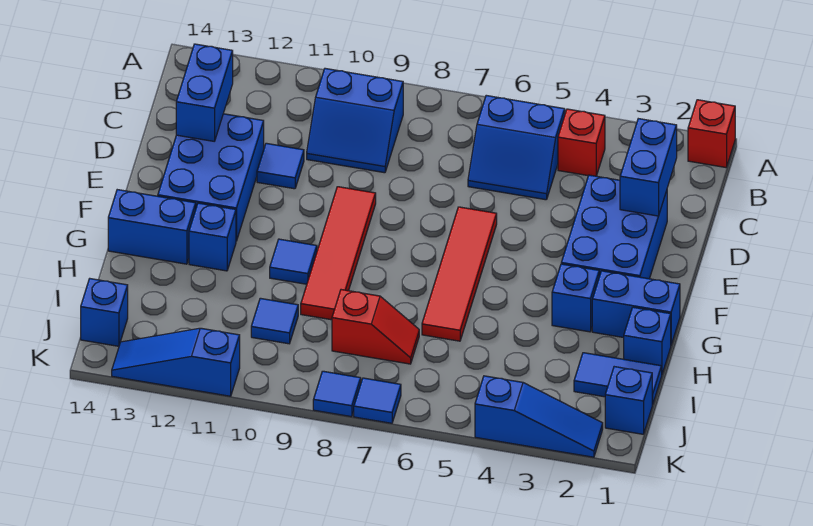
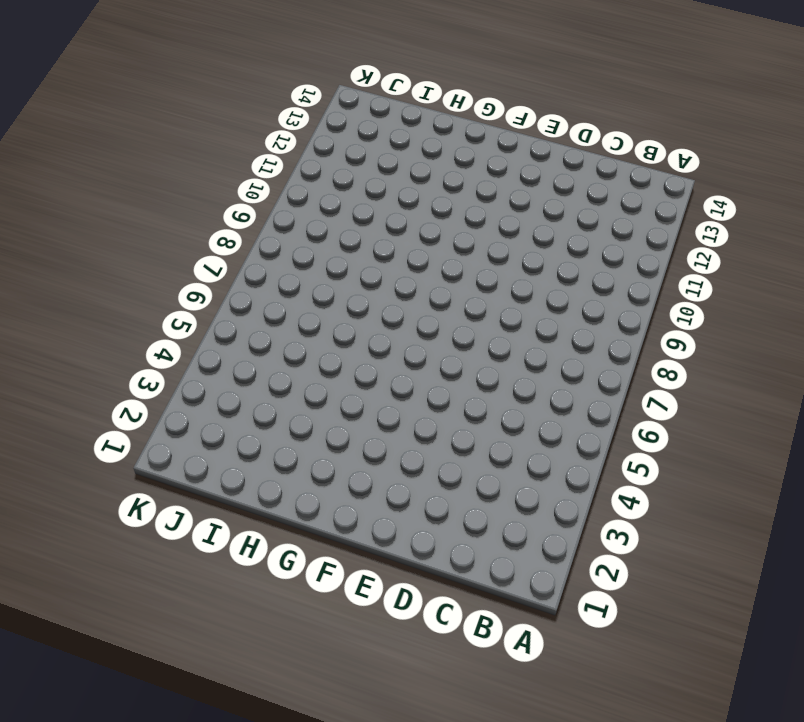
none -> red brick A1 level 1
none -> red brick B4 level 1
none -> blue slope B5:C6 level 1 top B

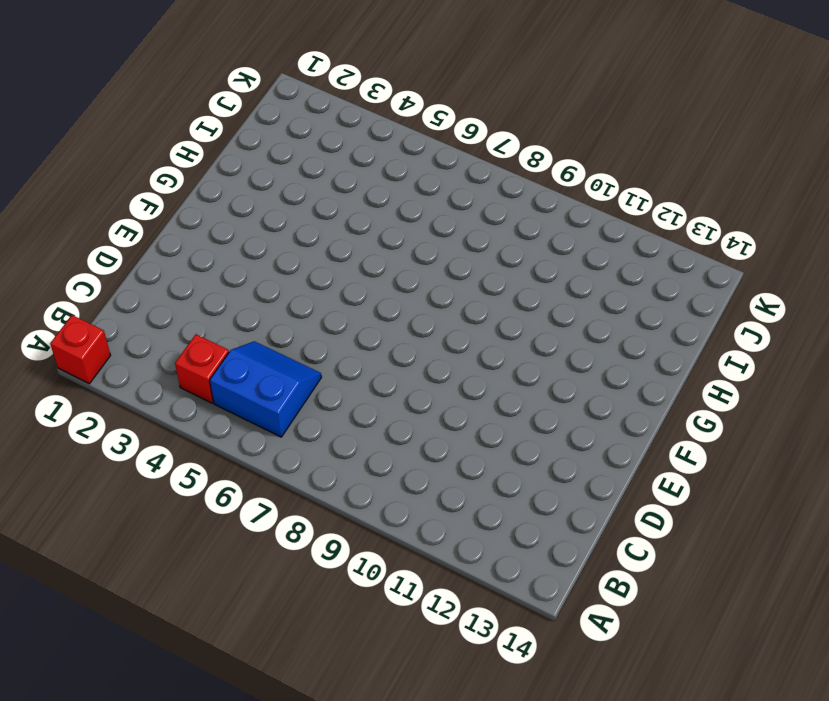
none -> blue slope B9:C10 level 1 top B
none -> blue brick D2:F3 level 1
none -> blue tile D11 level 1

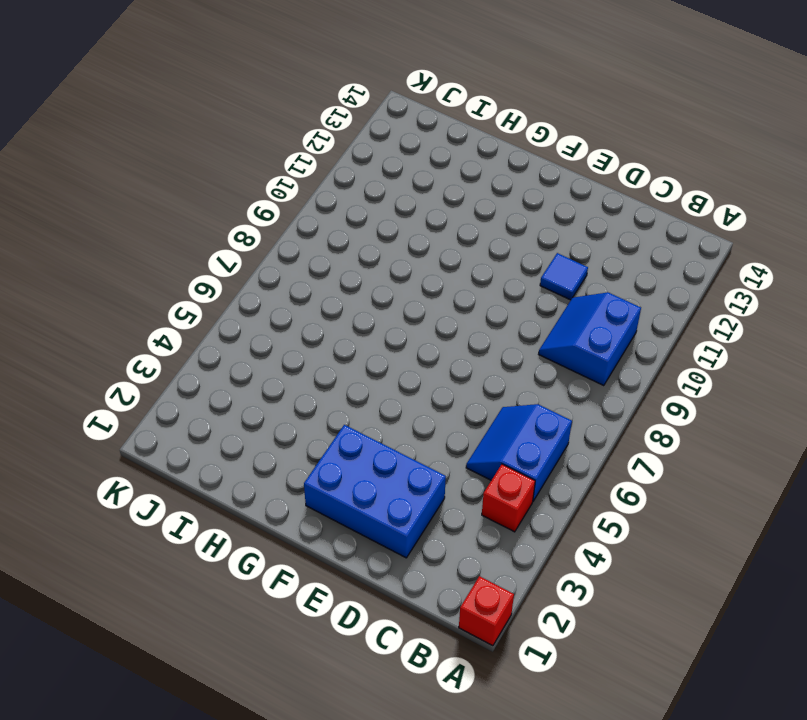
none -> blue brick D12:F13 level 1
none -> red tile E6:H6 level 1
none -> red tile E9:H9 level 1

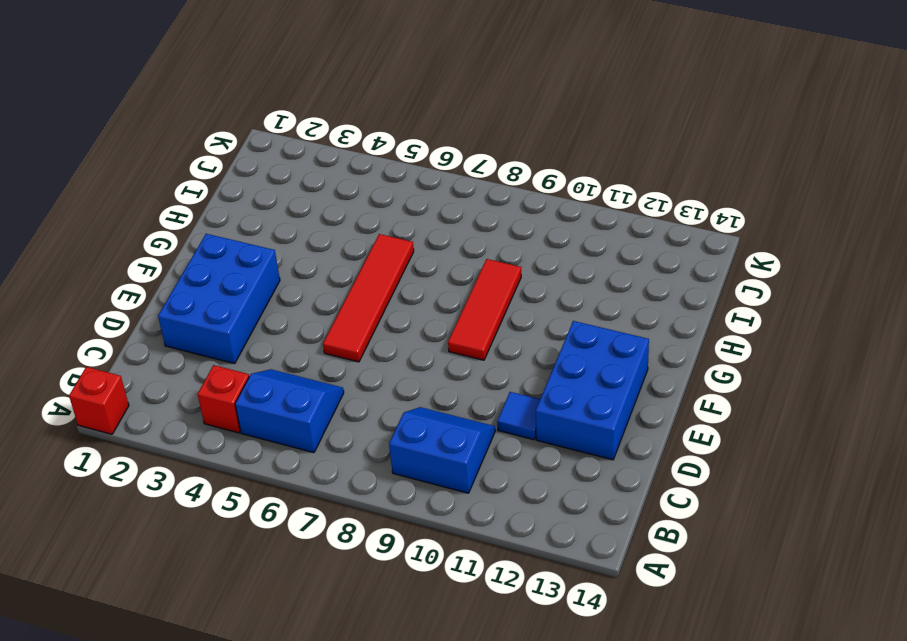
red tile F9:H9 level 1 -> red tile E9:H9 level 1
none -> blue brick G1:G2 level 1
none -> blue brick G3 level 1
none -> blue tile G10 level 1

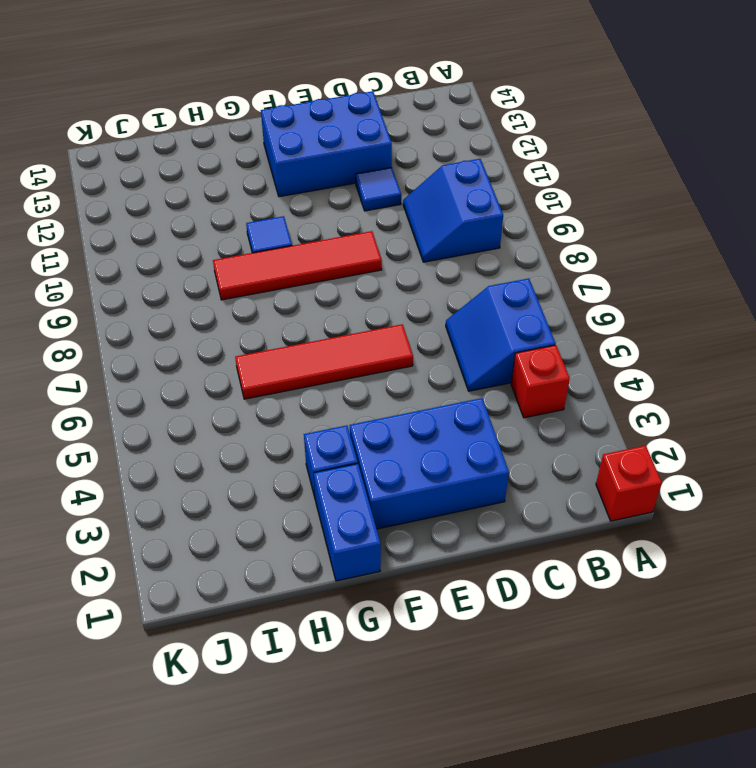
none -> blue brick G12 level 1
none -> blue brick G13:G14 level 1
none -> blue brick H1 level 1

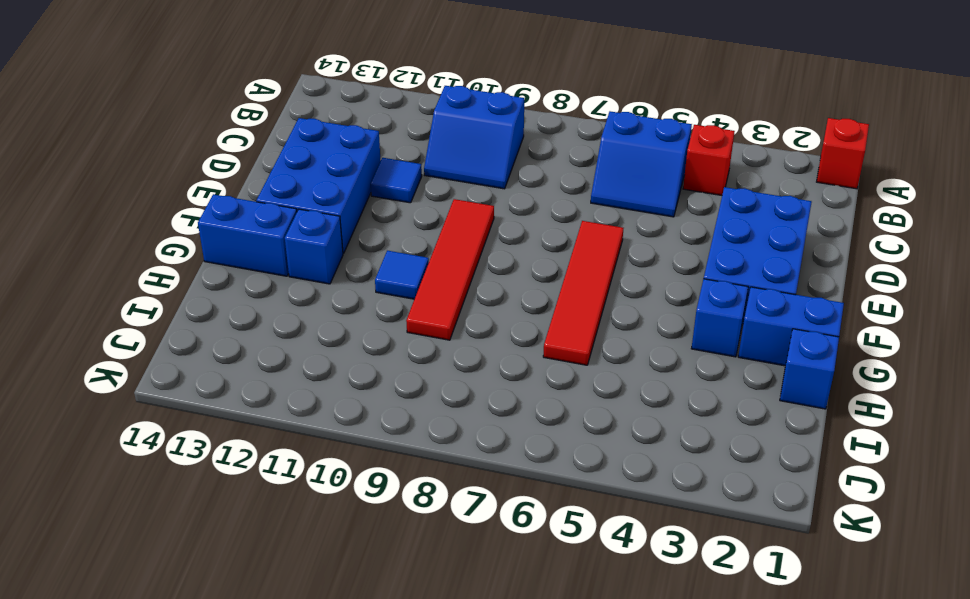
none -> blue tile I1:I2 level 1
none -> red slope I7:I8 level 1 top 8
none -> blue tile I10 level 1

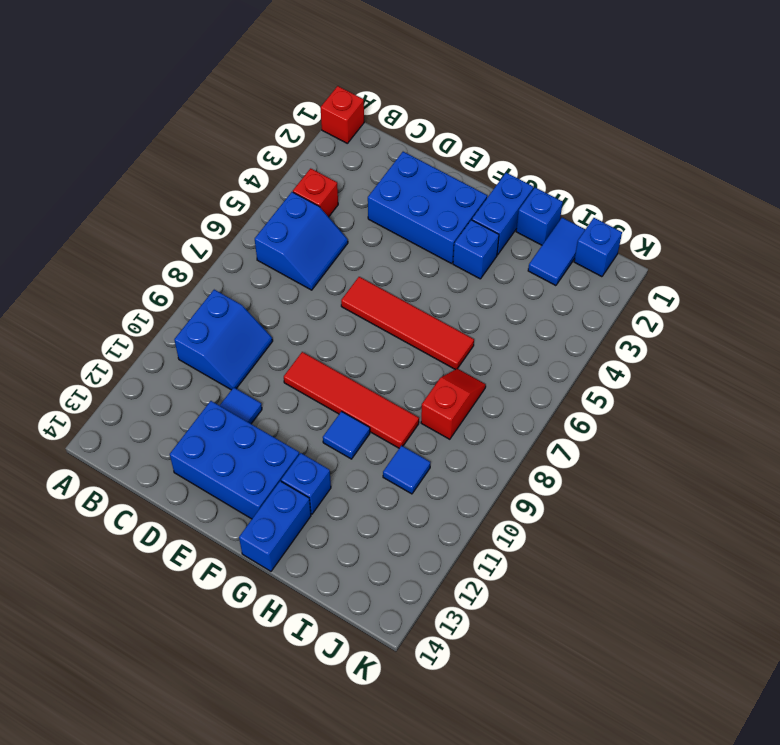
none -> blue brick J14 level 1
none -> blue slope K2:K4 level 1 top 4
none -> blue tile K7 level 1

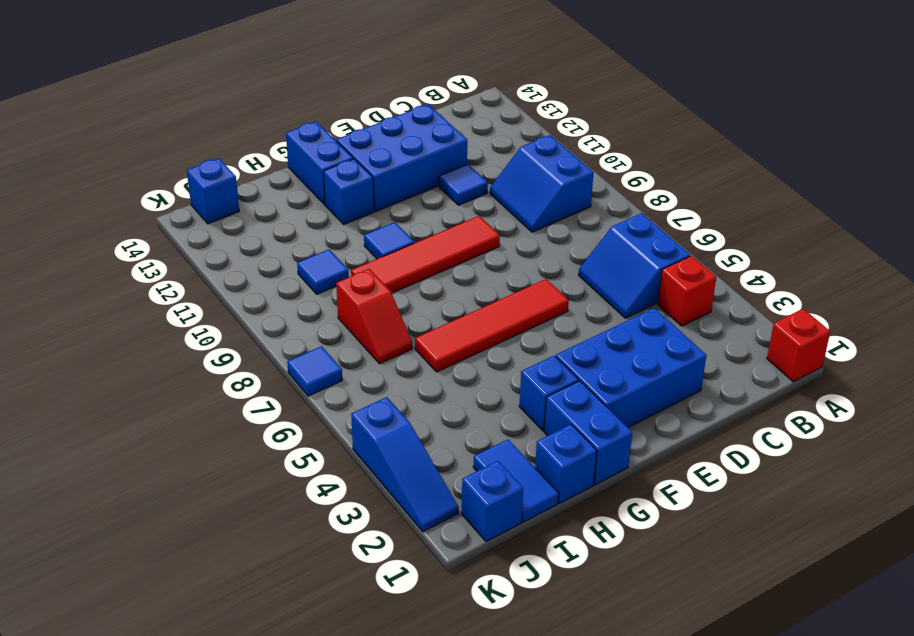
none -> blue tile K8 level 1
none -> blue slope K11:K13 level 1 top 11
none -> blue brick C2:D2 level 2

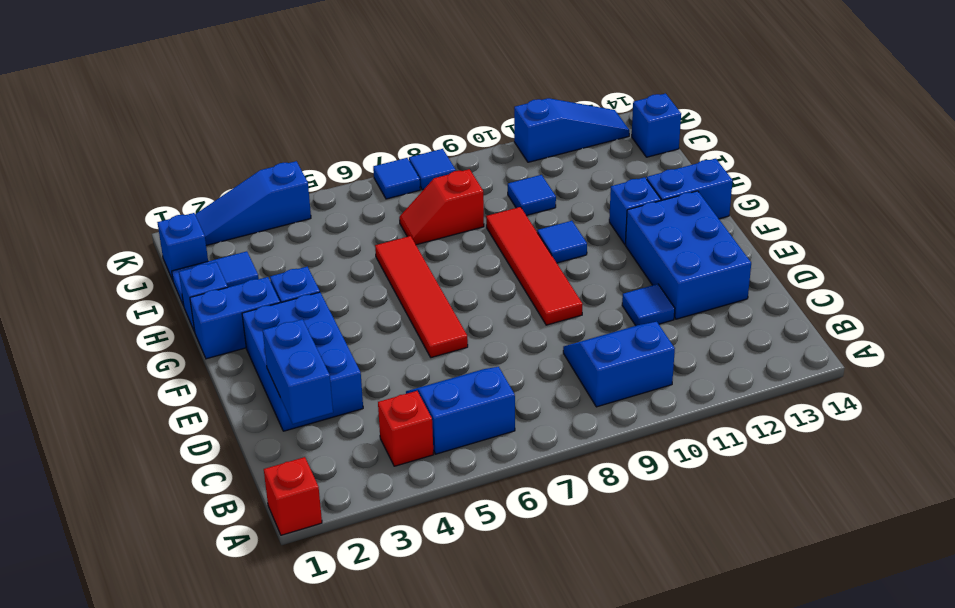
none -> blue brick C13:D13 level 2

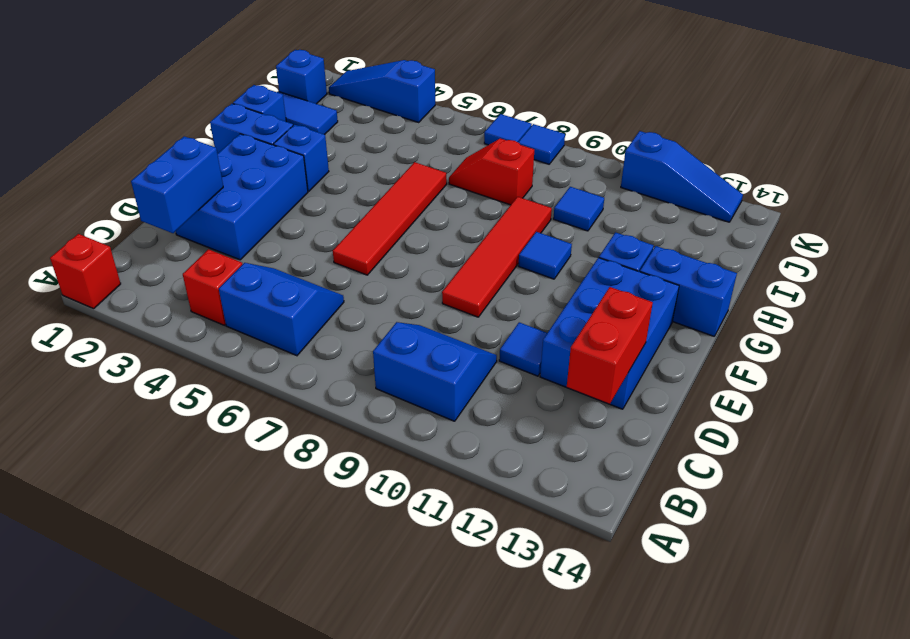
red brick C13:D13 level 2 -> blue brick C13:D13 level 2
none -> blue brick J14 level 1

